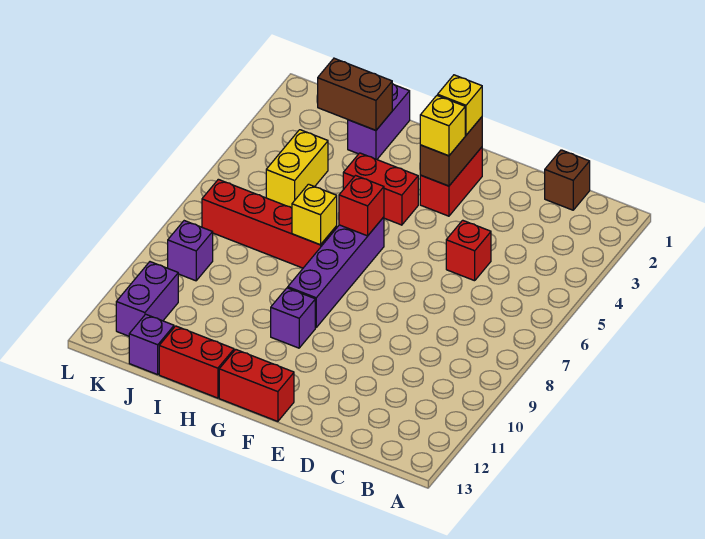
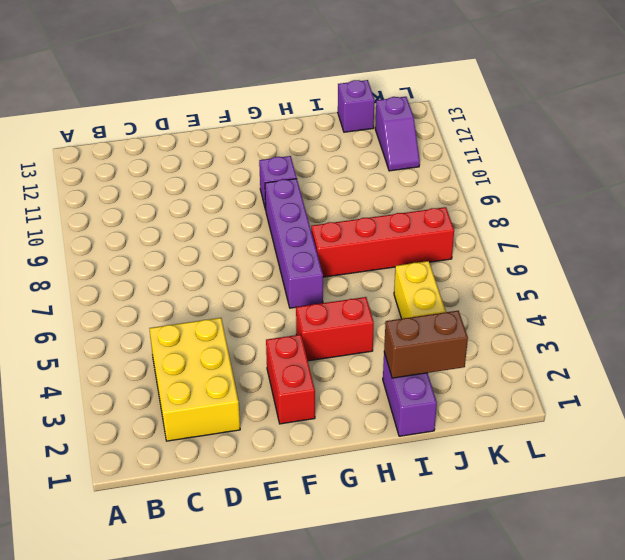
yellow brick C2:D4 level 1 -> none
purple slope K11:K12 level 1 top 12 -> purple brick K11:K12 level 1
none -> brown brick C1 level 1
none -> red brick D5 level 1
none -> red brick F13:G13 level 1

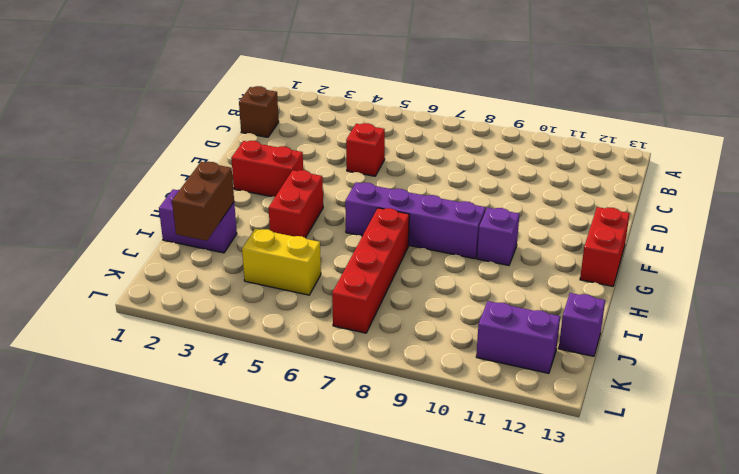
none -> red brick H13:I13 level 1
none -> purple brick K9 level 1
none -> brown brick F2:F3 level 2

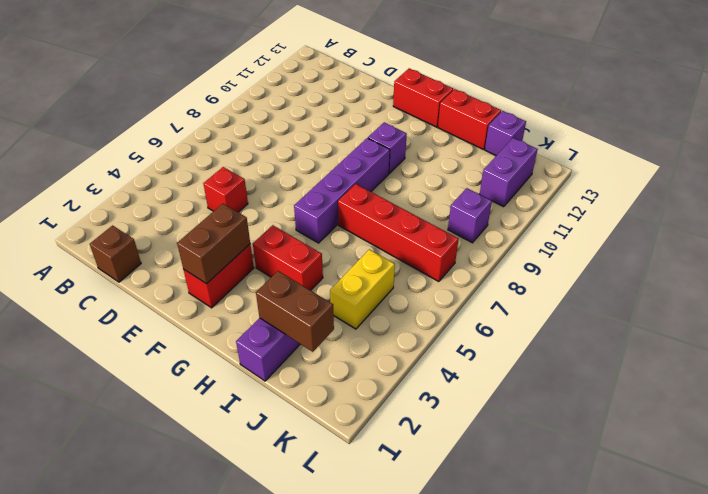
none -> red brick G6 level 2
none -> yellow brick H7 level 2
none -> yellow brick F2 level 3

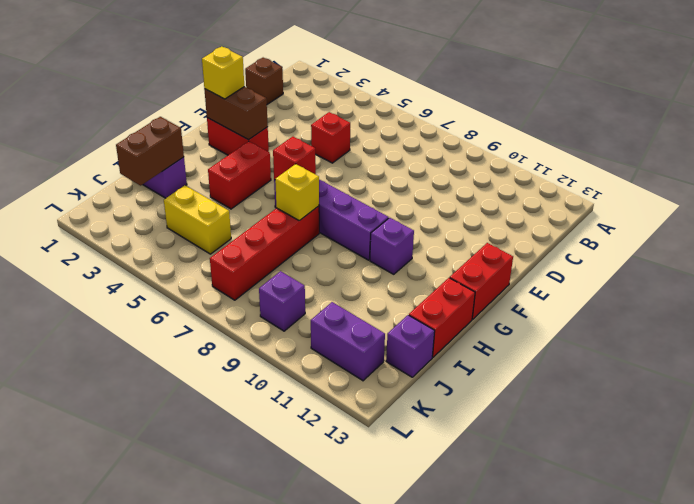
none -> yellow brick F3 level 3

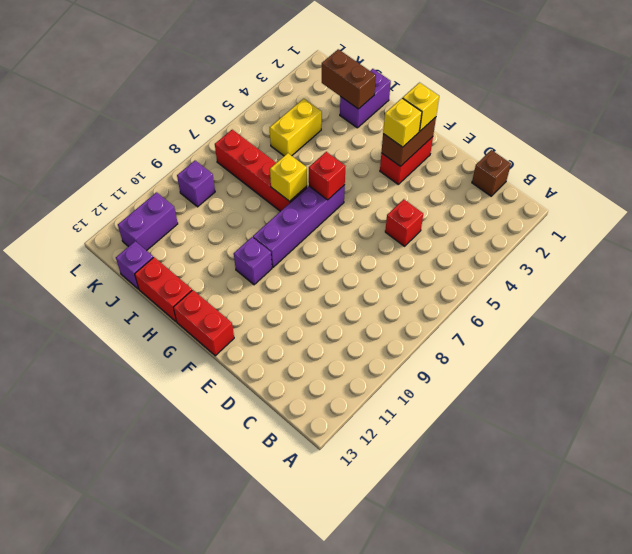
none -> red brick G4:H4 level 1

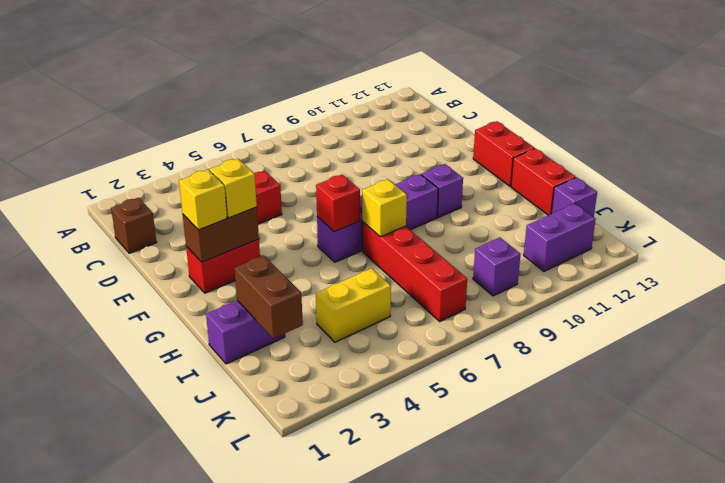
none -> red brick G4:H4 level 1

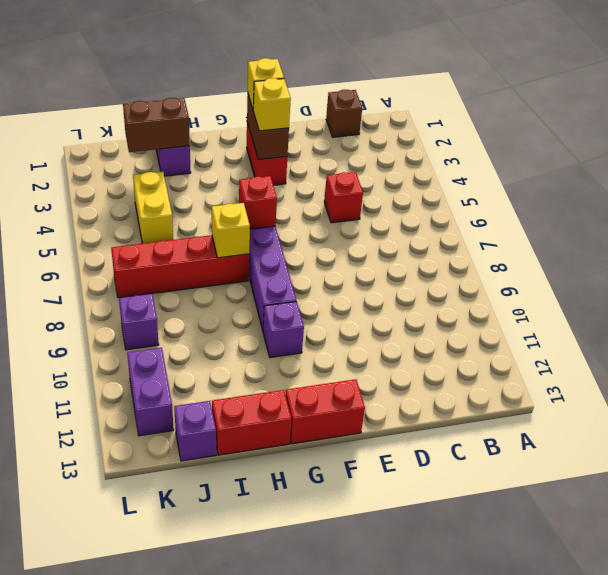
none -> red brick G4:H4 level 1

